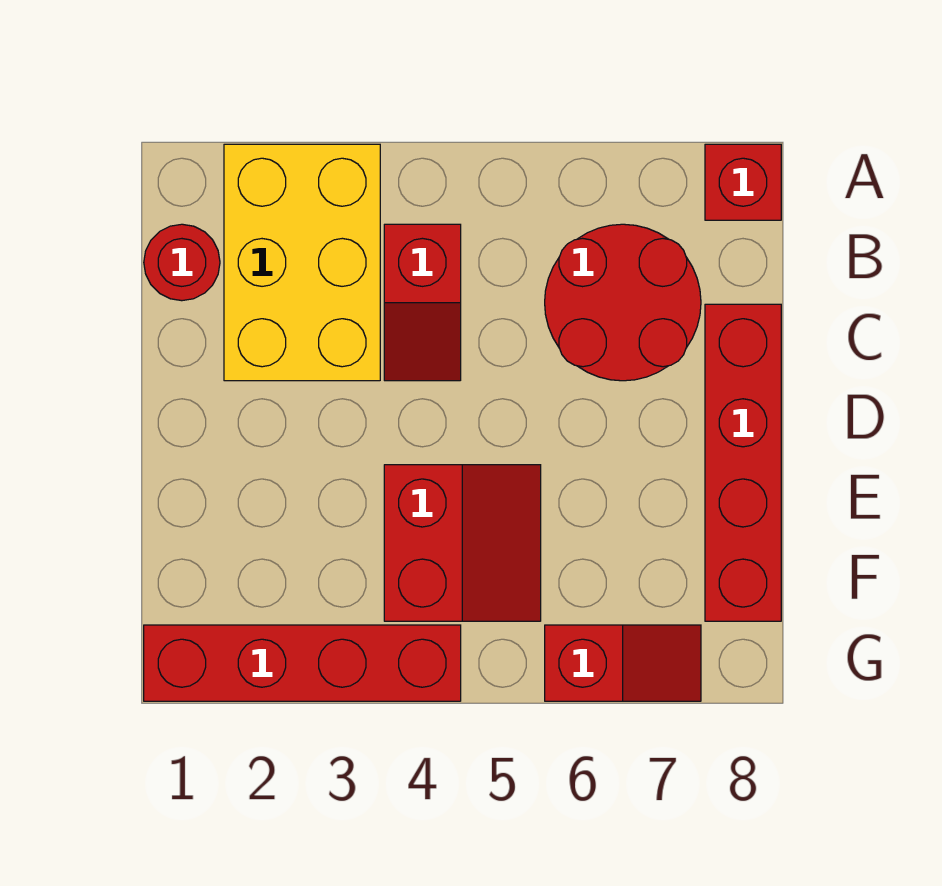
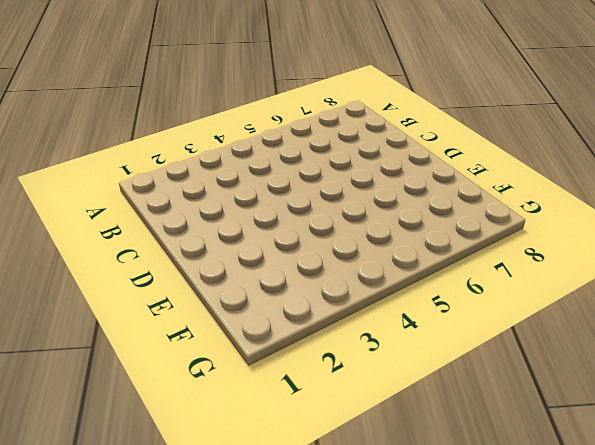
none -> yellow brick A2:C3 level 1
none -> red brick A8 level 1

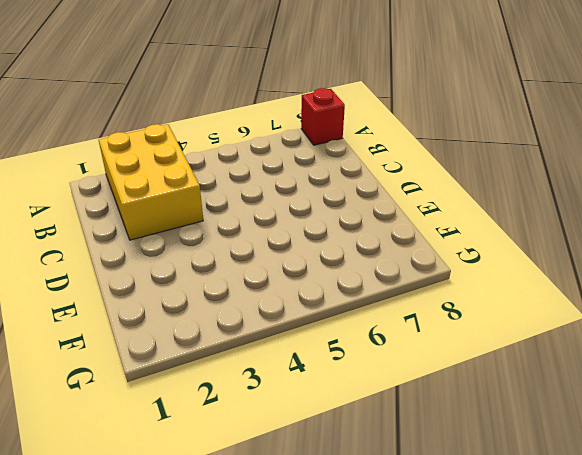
none -> red round brick B1 level 1
none -> red slope B4:C4 level 1 top B

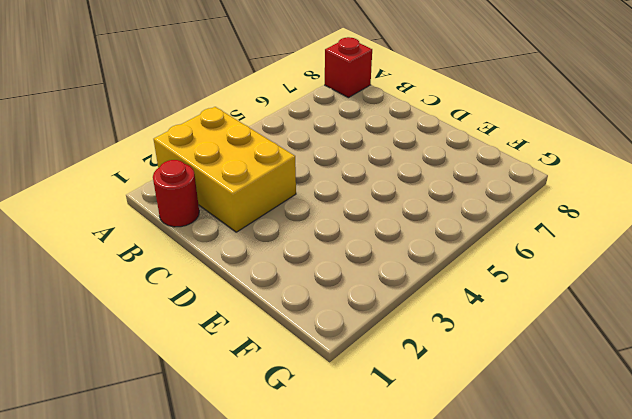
none -> red slope B4:C4 level 1 top B
none -> red round brick B6:C7 level 1

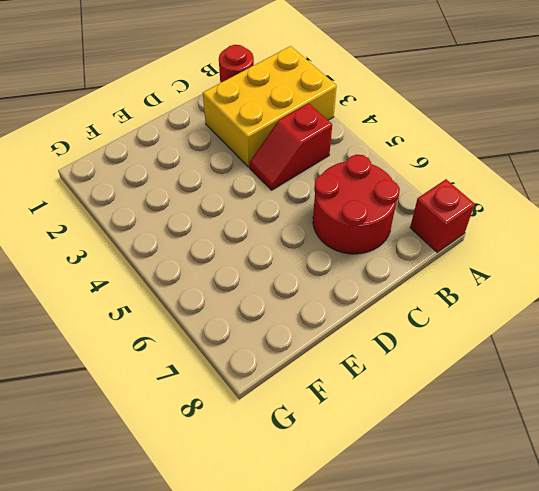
none -> red brick C8:F8 level 1
none -> red slope E4:F5 level 1 top 4

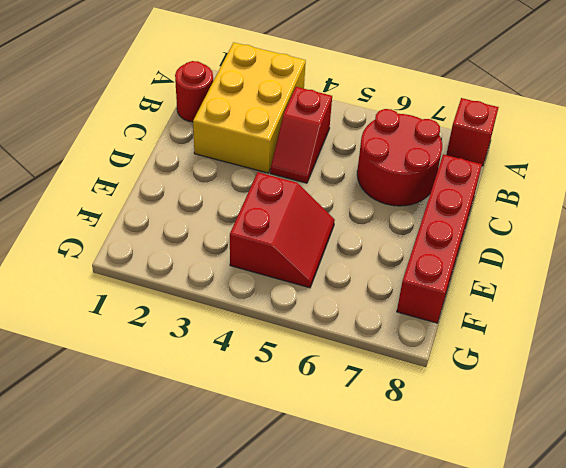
none -> red brick G1:G4 level 1
none -> red slope G6:G7 level 1 top 6

